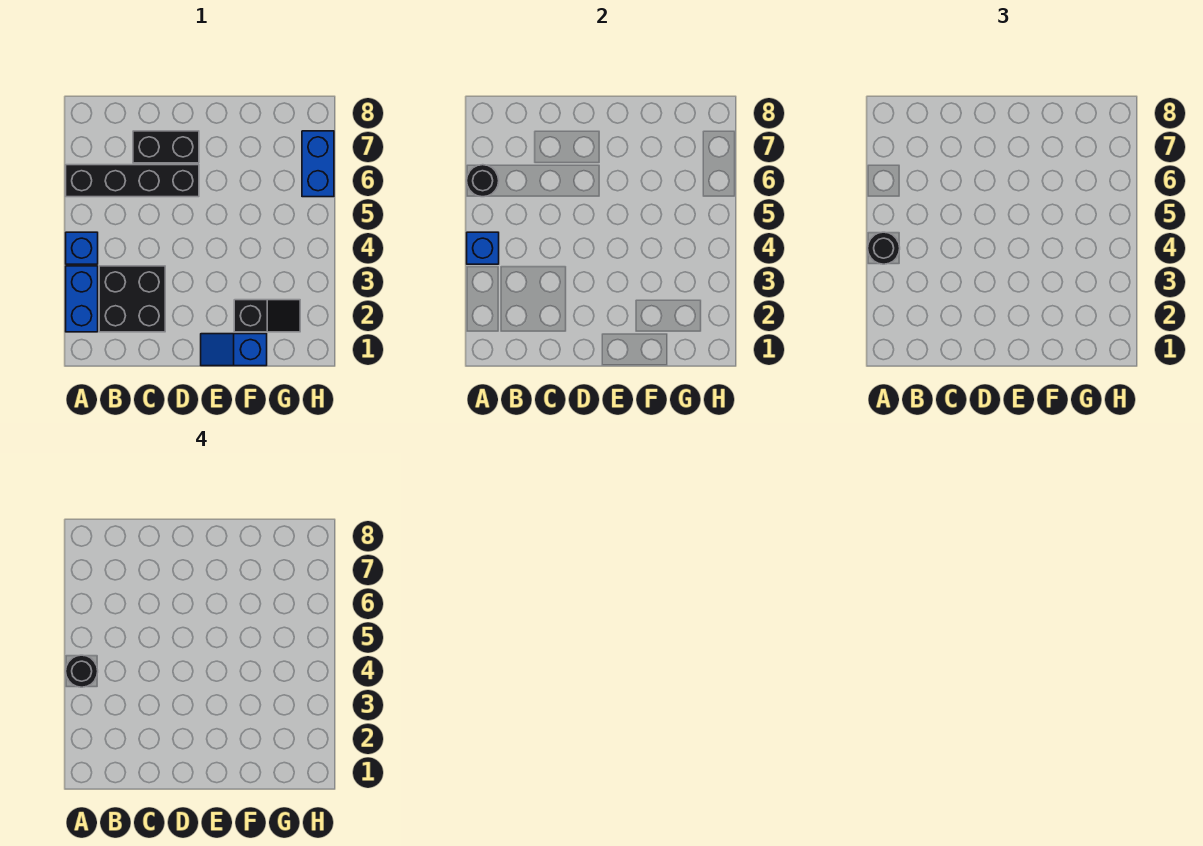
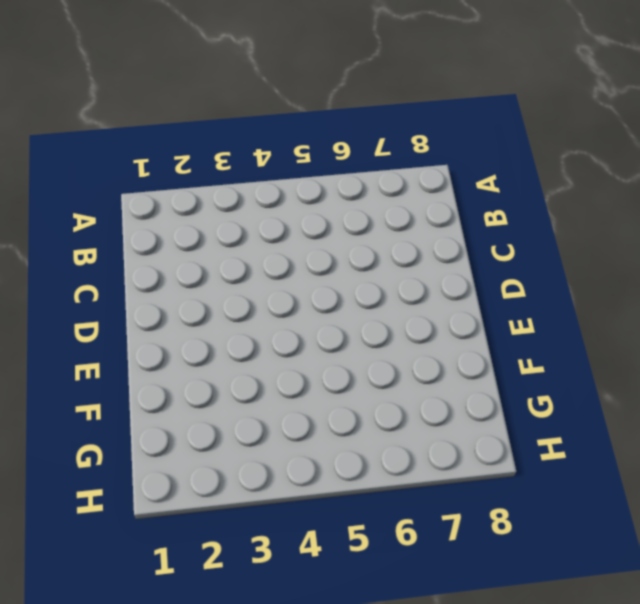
none -> blue brick A2:A3 level 1
none -> blue brick A4 level 1
none -> black brick A6:D6 level 1

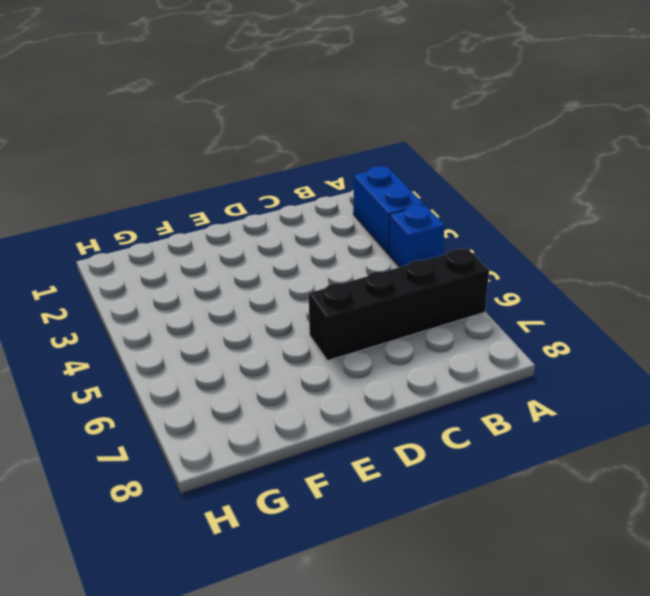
none -> black brick B2:C3 level 1
none -> black brick C7:D7 level 1
none -> blue slope E1:F1 level 1 top F

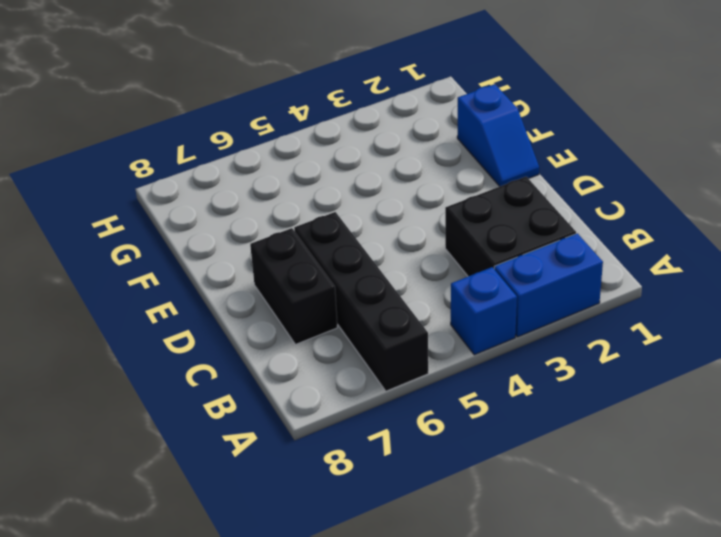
none -> black slope F2:G2 level 1 top F
none -> blue brick H6:H7 level 1
none -> blue brick A4 level 2

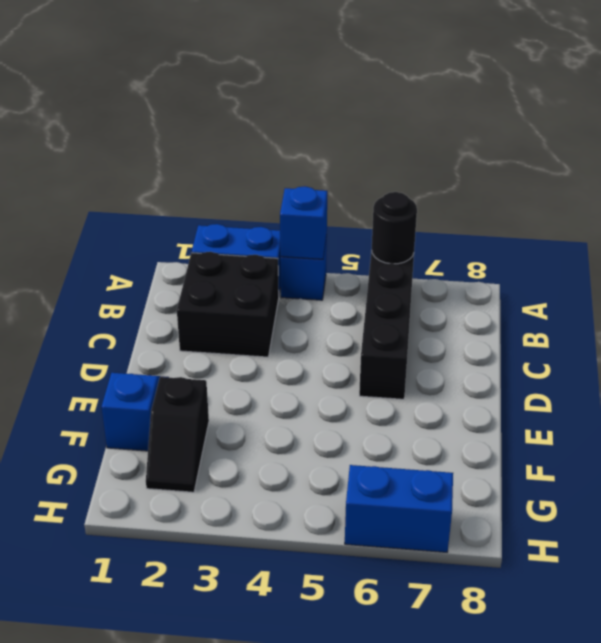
none -> black brick C7:D7 level 1
none -> black round brick A4 level 3
none -> black round brick A4 level 4

